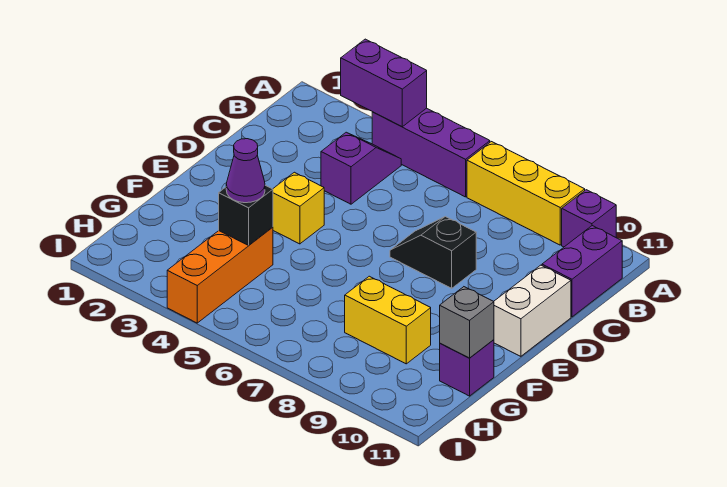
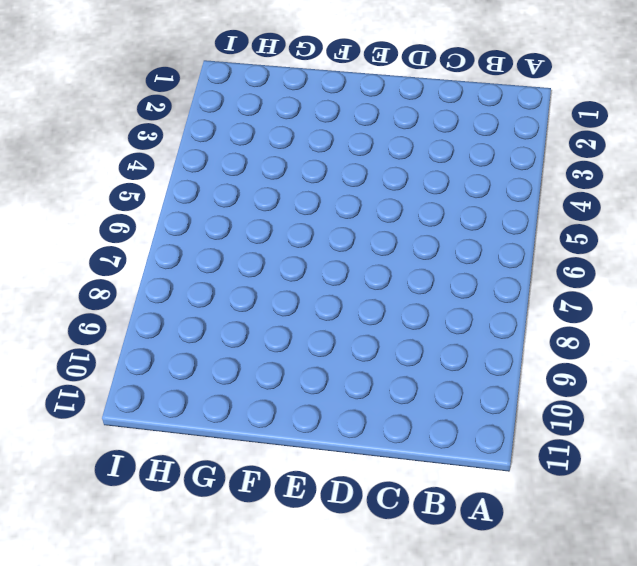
none -> purple brick A4:A6 level 1
none -> yellow brick A7:A9 level 1
none -> purple brick A10 level 1

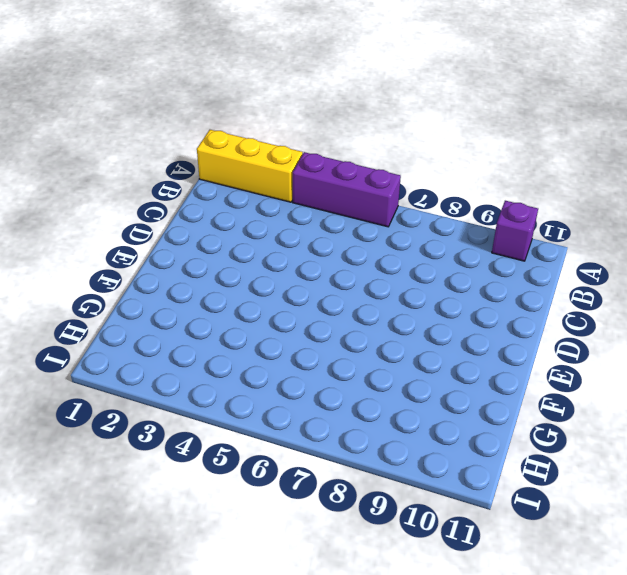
yellow brick A1:A3 level 1 -> yellow brick A7:A9 level 1
none -> purple slope B4:C4 level 1 top C
none -> purple brick B11:C11 level 1
none -> black slope D7:D8 level 1 top 8

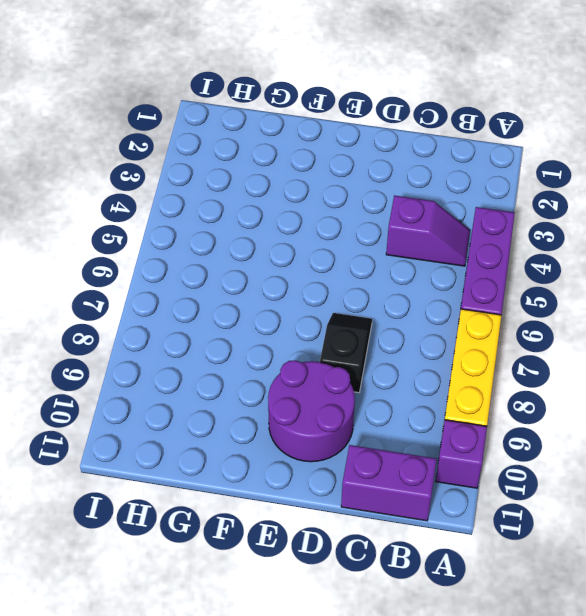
purple round brick D9:E10 level 1 -> none
none -> white brick D11:E11 level 1
none -> yellow brick E4 level 1
none -> orange brick G4:I4 level 1

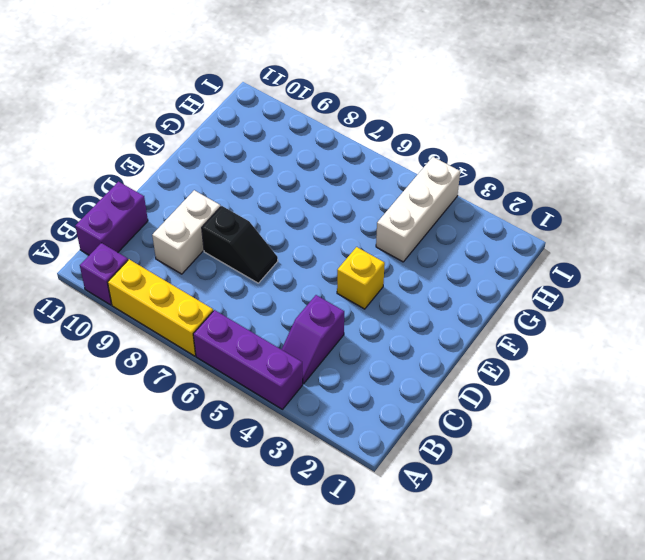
white brick C9:D9 level 1 -> white brick D11:E11 level 1
white brick G4:I4 level 1 -> orange brick G4:I4 level 1
none -> yellow brick G8:G9 level 1
none -> purple brick G11 level 1
none -> purple brick A3:A4 level 2

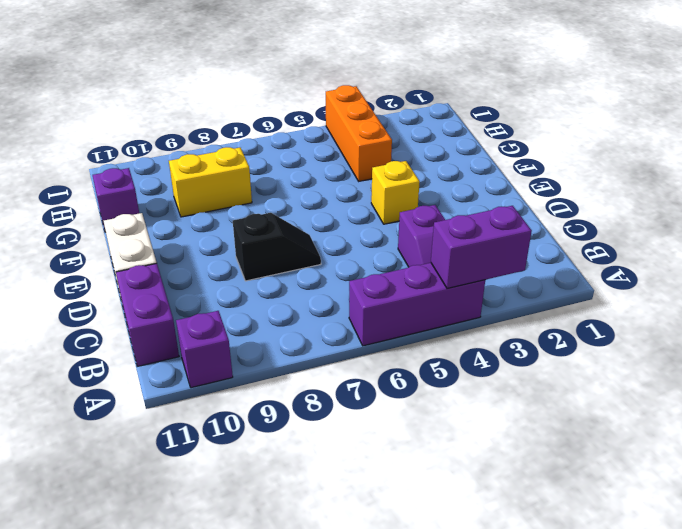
none -> yellow brick A7:A9 level 1
none -> black brick G4 level 2
none -> grey brick G11 level 2

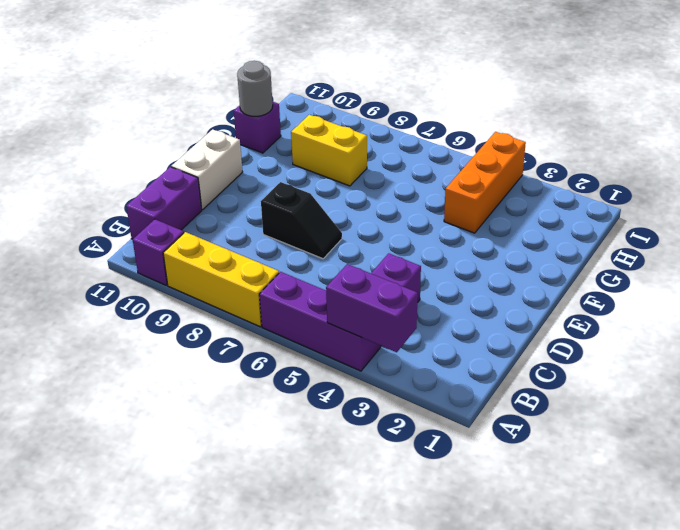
grey round brick G11 level 2 -> grey brick G11 level 2
none -> yellow brick E4 level 1
none -> black brick G4 level 2
none -> purple cone G4 level 3

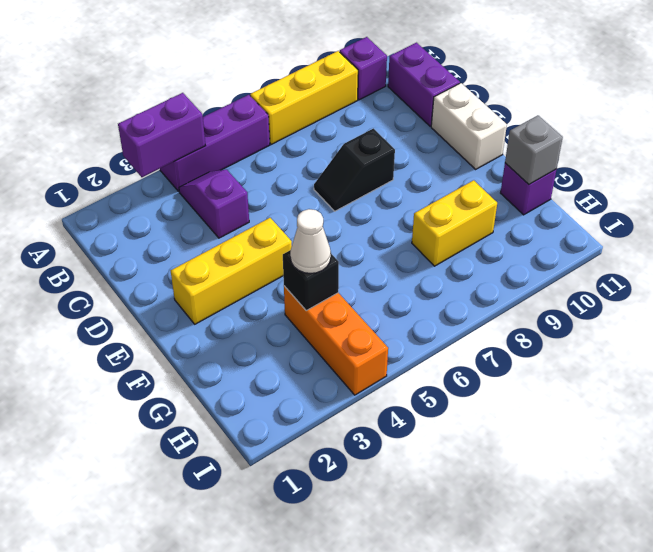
yellow brick E2:E4 level 1 -> yellow brick E4 level 1
white cone G4 level 3 -> purple cone G4 level 3

